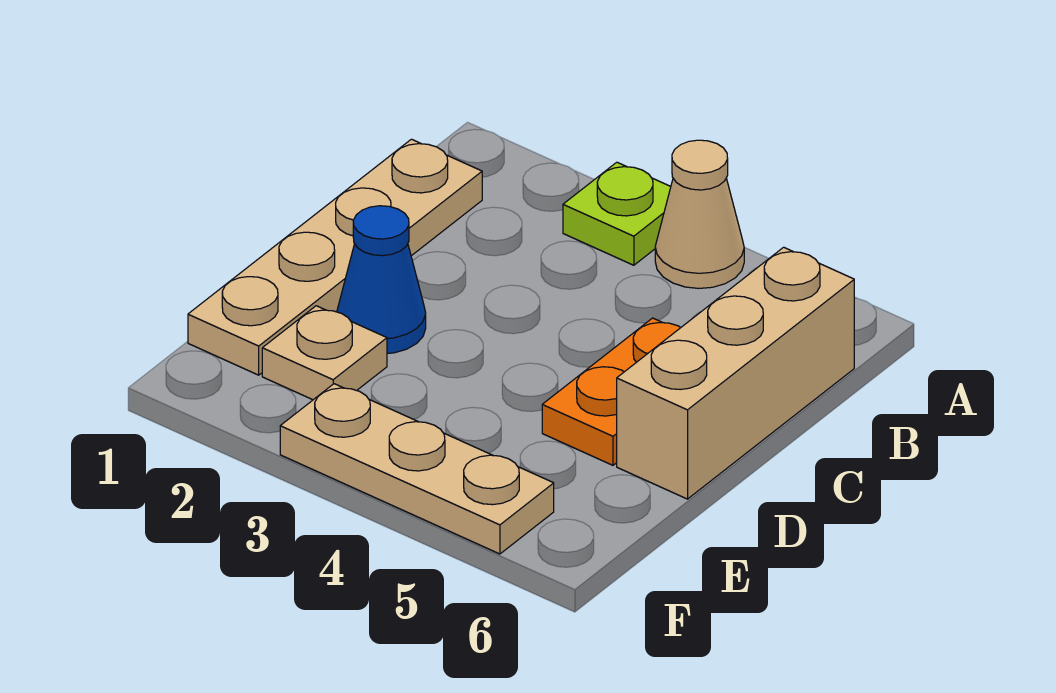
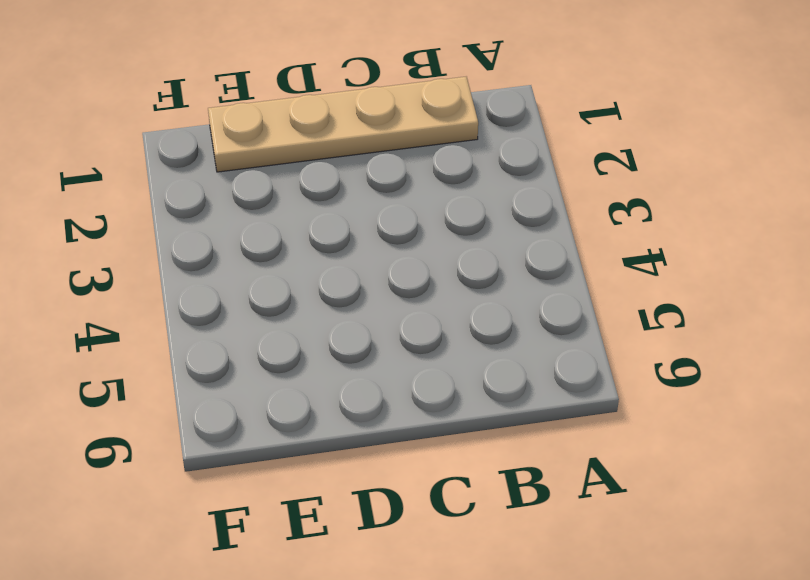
none -> lime plate A3 level 1
none -> tan cone A4 level 1

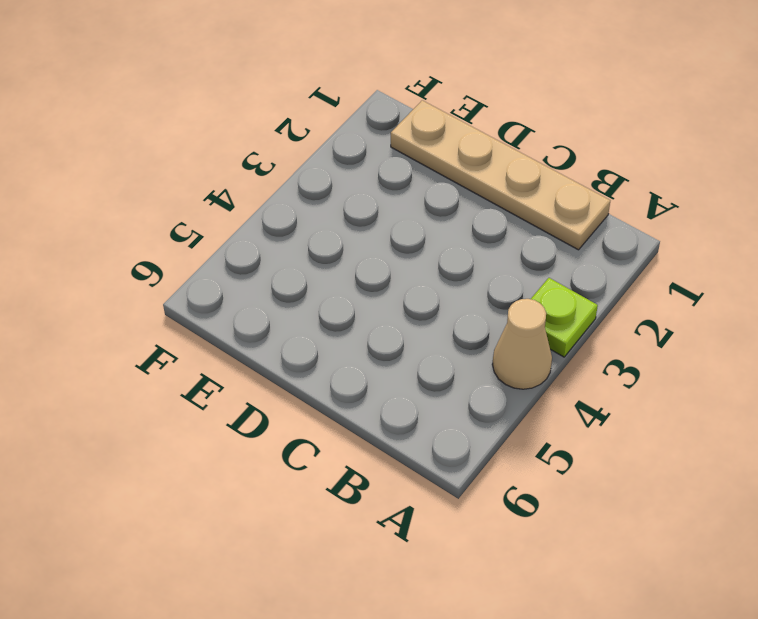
none -> tan brick B6:D6 level 1
none -> orange plate C5:D5 level 1

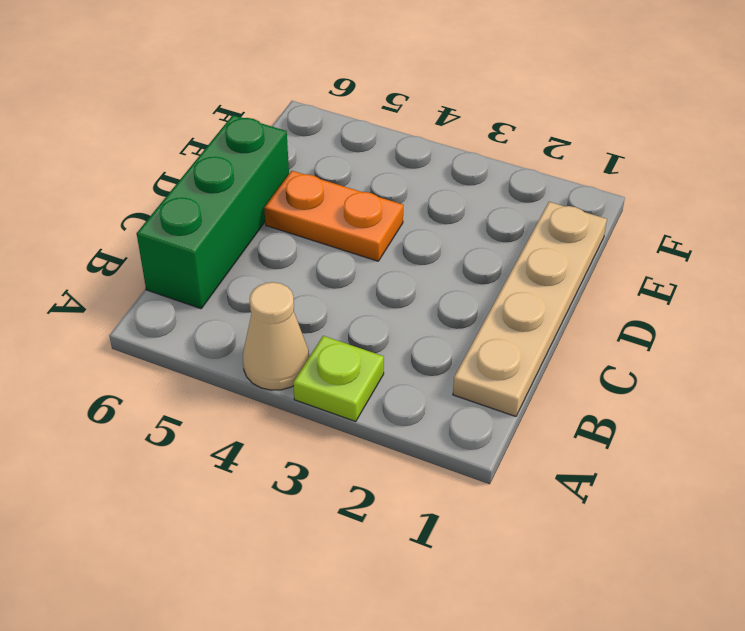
green brick B6:D6 level 1 -> tan brick B6:D6 level 1
orange plate D4:D5 level 1 -> orange plate C5:D5 level 1
none -> blue cone D2 level 1
none -> tan plate E2 level 1

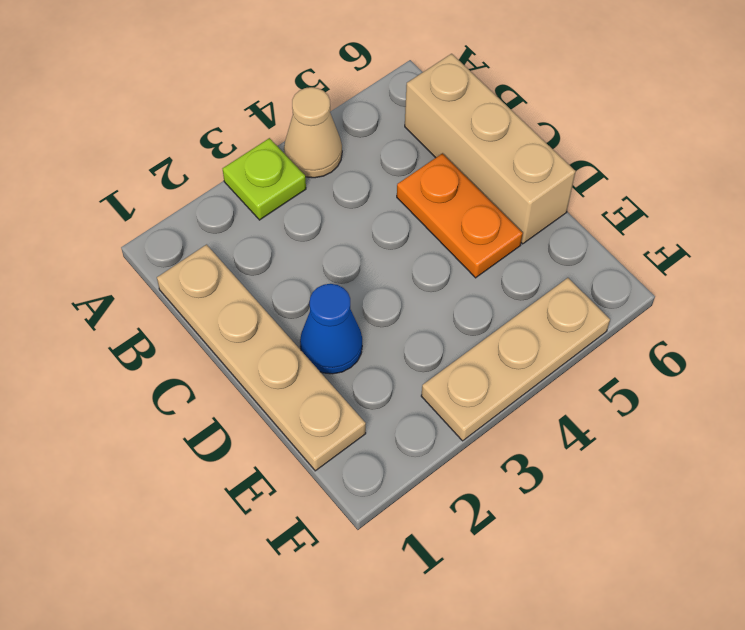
none -> tan plate E2 level 1

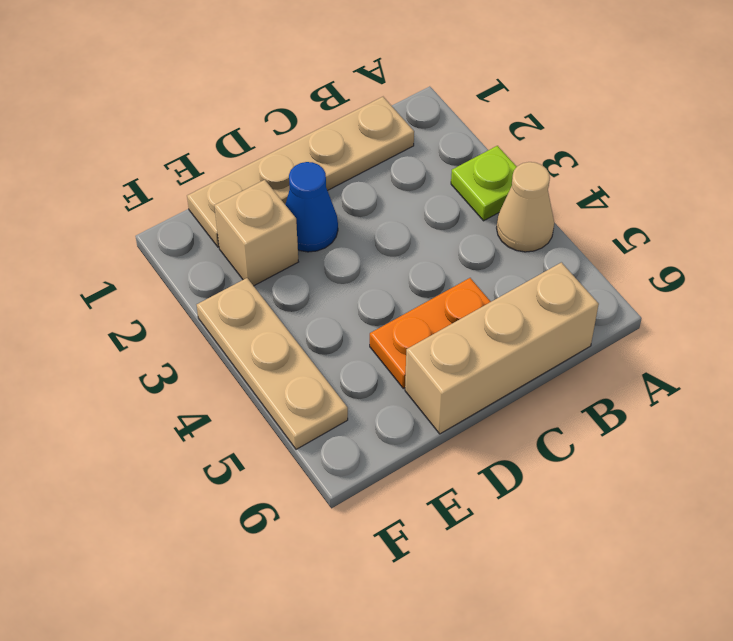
tan brick E2 level 1 -> tan plate E2 level 1

